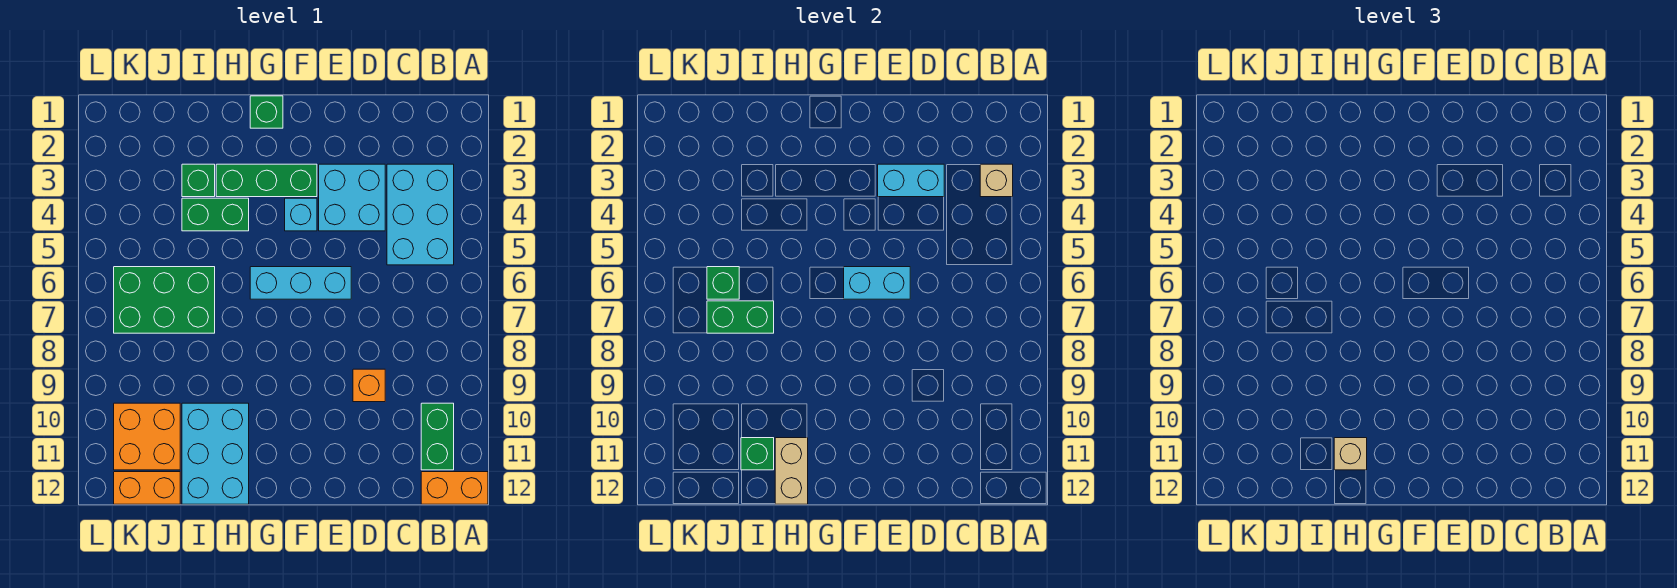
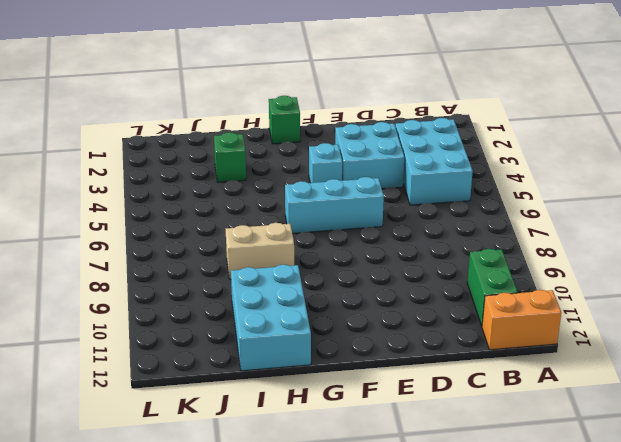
tan brick H8:I8 level 1 -> tan brick H11:H12 level 2
none -> orange brick D9 level 1
none -> green brick F3:H3 level 1
none -> green brick H4:I4 level 1

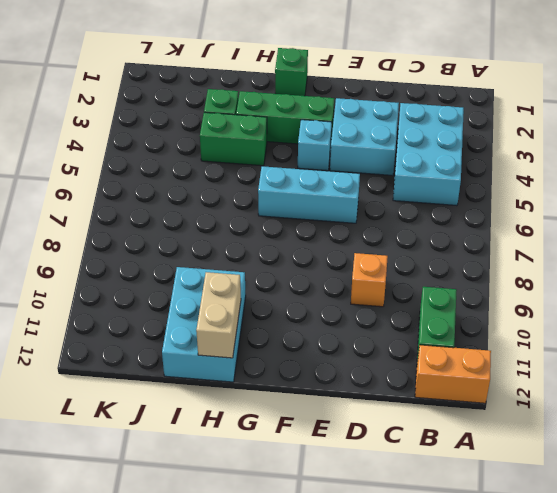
none -> green brick I6:K7 level 1
none -> orange brick J10:K11 level 1
none -> orange brick J12:K12 level 1

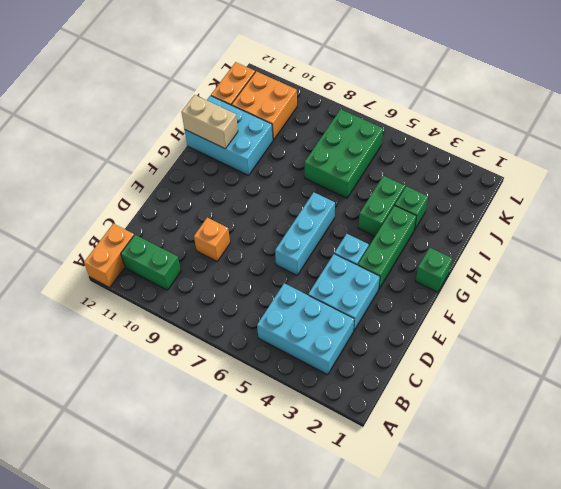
none -> tan brick B3 level 2
none -> cyan brick D3:E3 level 2
none -> cyan brick E6:F6 level 2

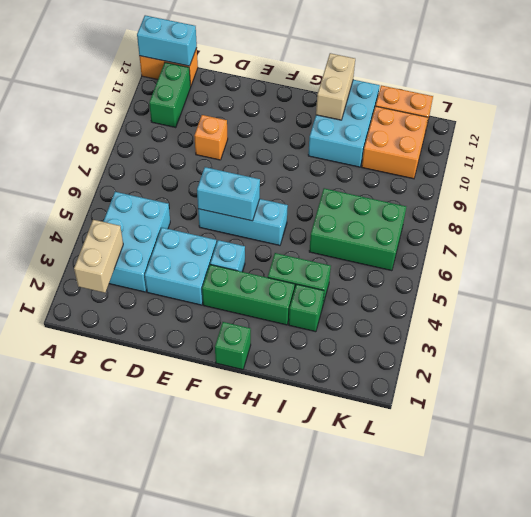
cyan brick A12:B12 level 2 -> cyan brick D3:E3 level 2
tan brick B2:B3 level 2 -> tan brick B3 level 2
none -> green brick I7:J7 level 2
none -> green brick I11 level 2
none -> green brick J6 level 2

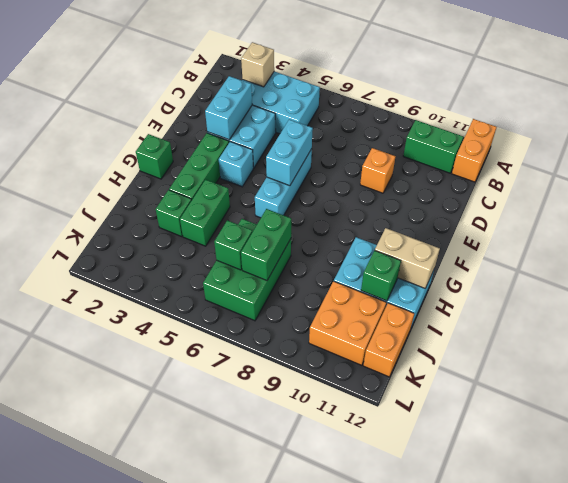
none -> tan brick H11 level 3

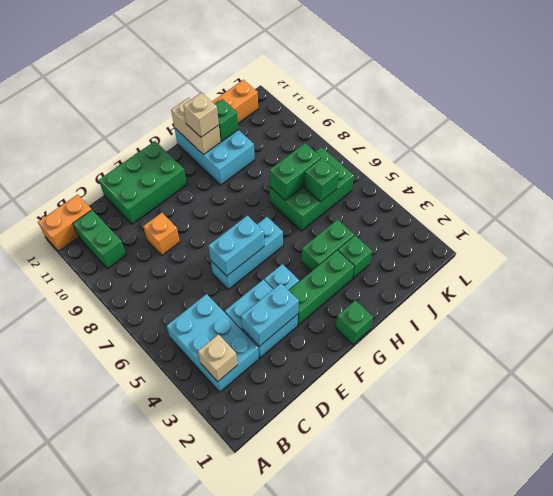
green brick D11:F12 level 1 -> none
none -> orange brick J10:K11 level 1

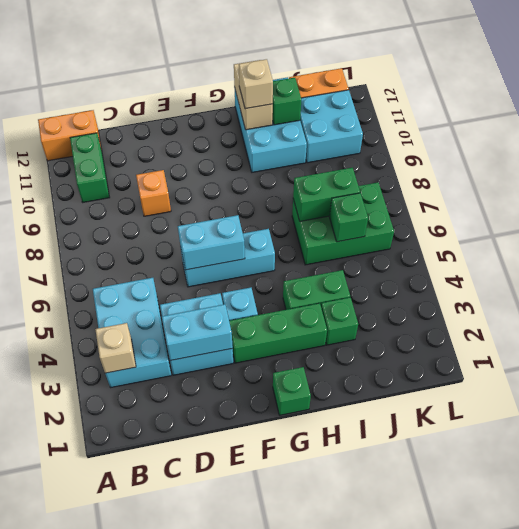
cyan brick J10:K11 level 1 -> orange brick J10:K11 level 1

